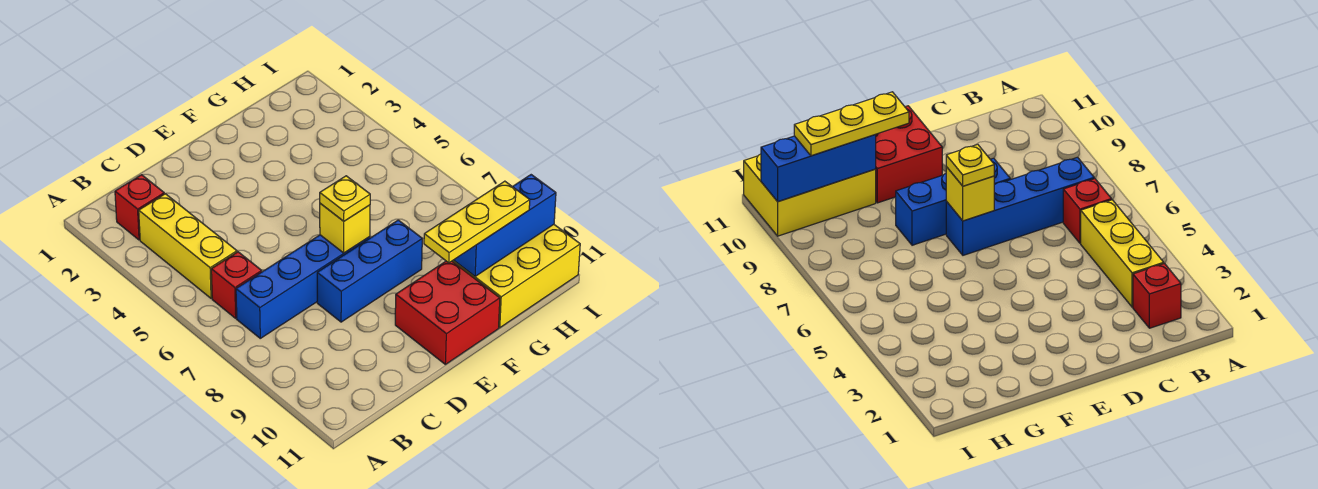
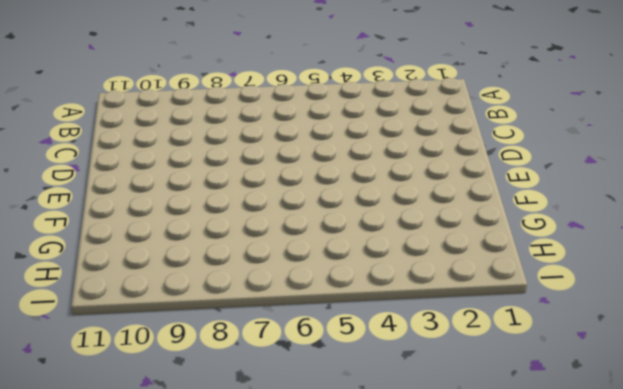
none -> red brick B2 level 1
none -> yellow brick B3:B5 level 1

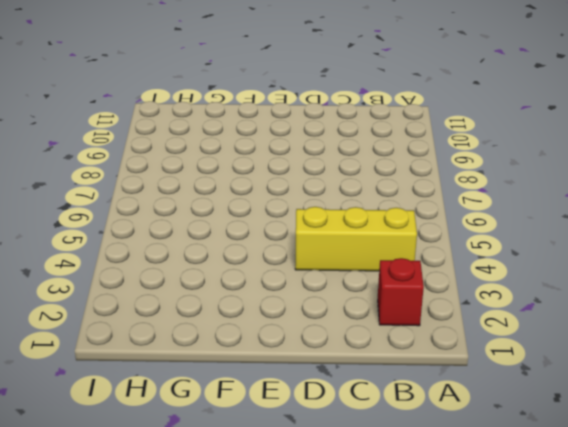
yellow brick B4:D4 level 1 -> yellow brick B3:B5 level 1
none -> red brick B6 level 1
none -> blue brick B7:E7 level 1

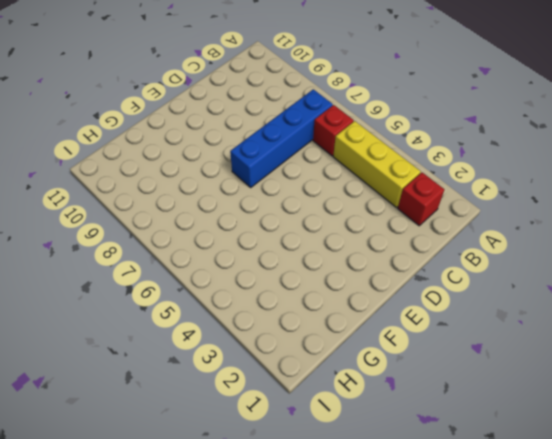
none -> blue brick D8:F8 level 1
none -> red brick E10:F11 level 1

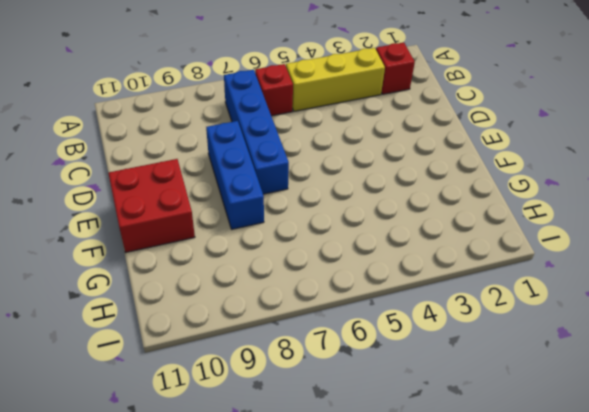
none -> yellow brick G10:I11 level 1
none -> yellow brick E7 level 2

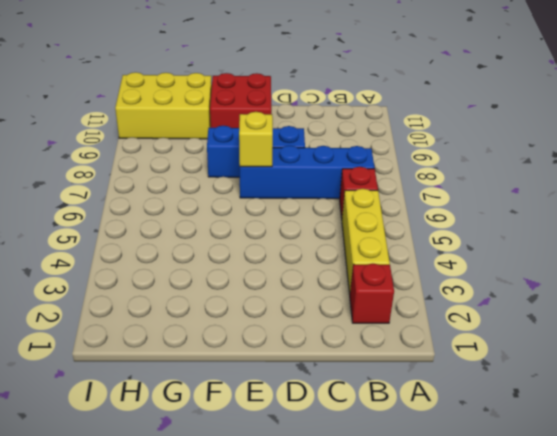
none -> blue brick G10:I10 level 2
none -> yellow plate E7 level 3

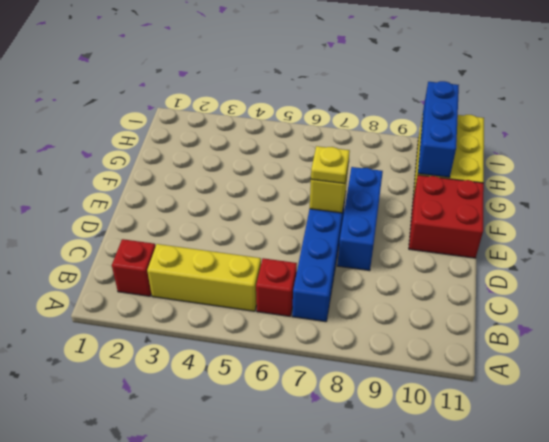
none -> yellow plate F10:H10 level 3

